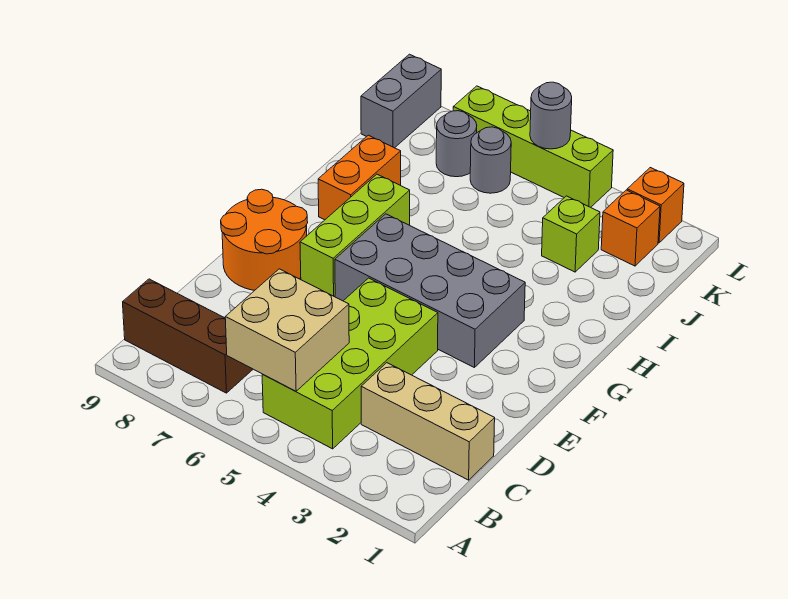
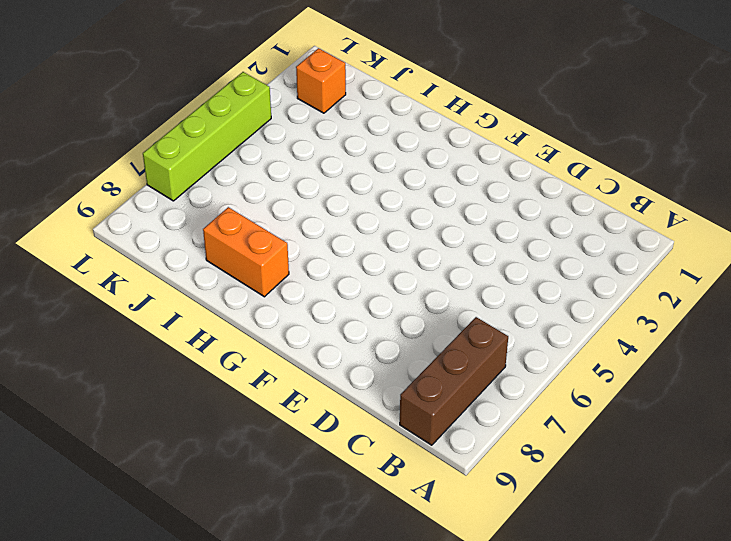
none -> lime brick B4:E5 level 1
none -> tan brick C1:C3 level 1
none -> orange round brick E8:F9 level 1

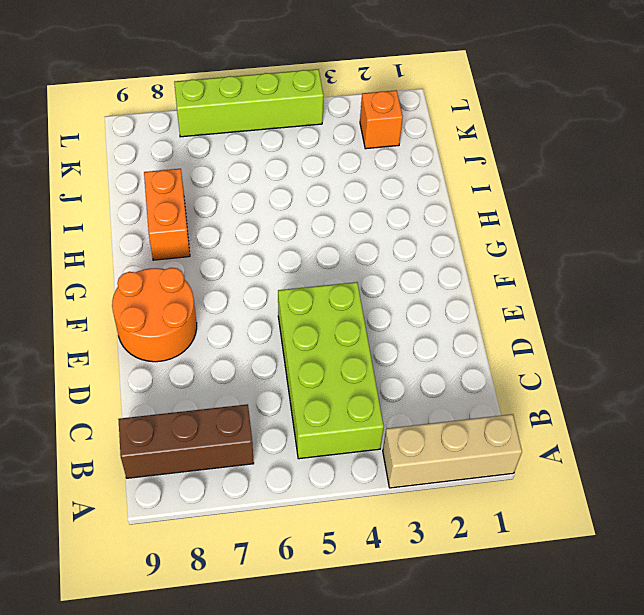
tan brick A1:A3 level 1 -> tan brick C1:C3 level 1
none -> grey brick F3:G6 level 1
none -> lime brick F7:H7 level 1
none -> lime brick J3 level 1

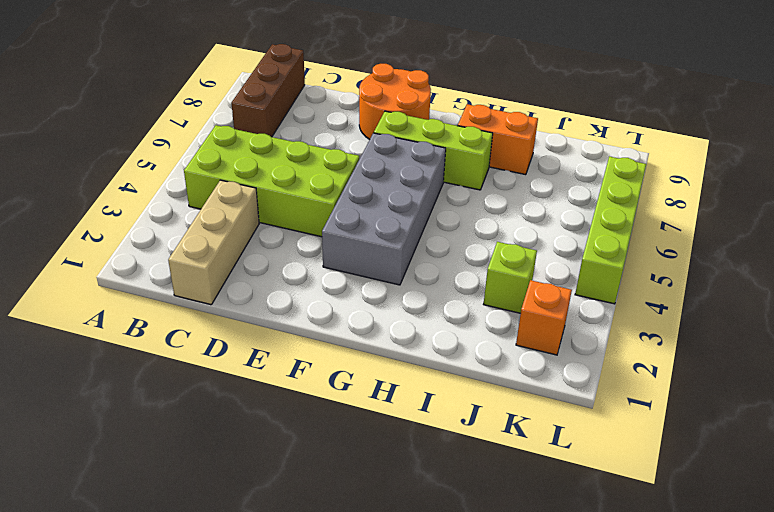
none -> grey round brick K6 level 1
none -> grey round brick K7 level 1
none -> grey brick K9:L9 level 1

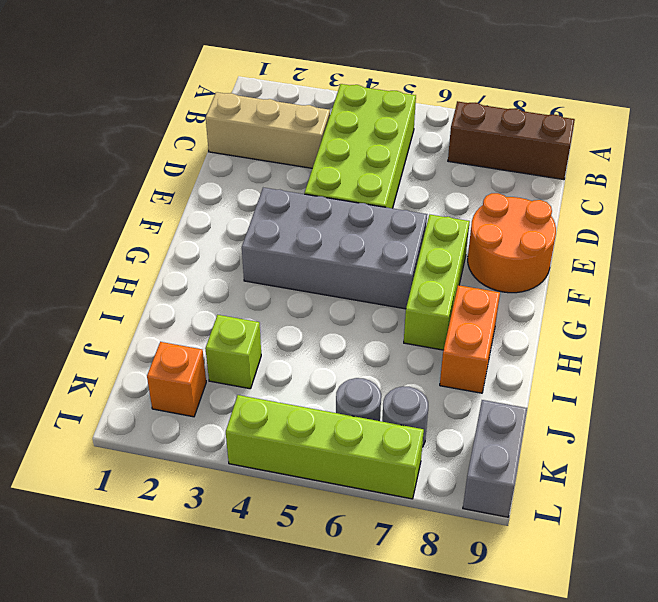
none -> orange brick L2 level 1
none -> tan brick B5:C6 level 2
none -> grey round brick L5 level 2

